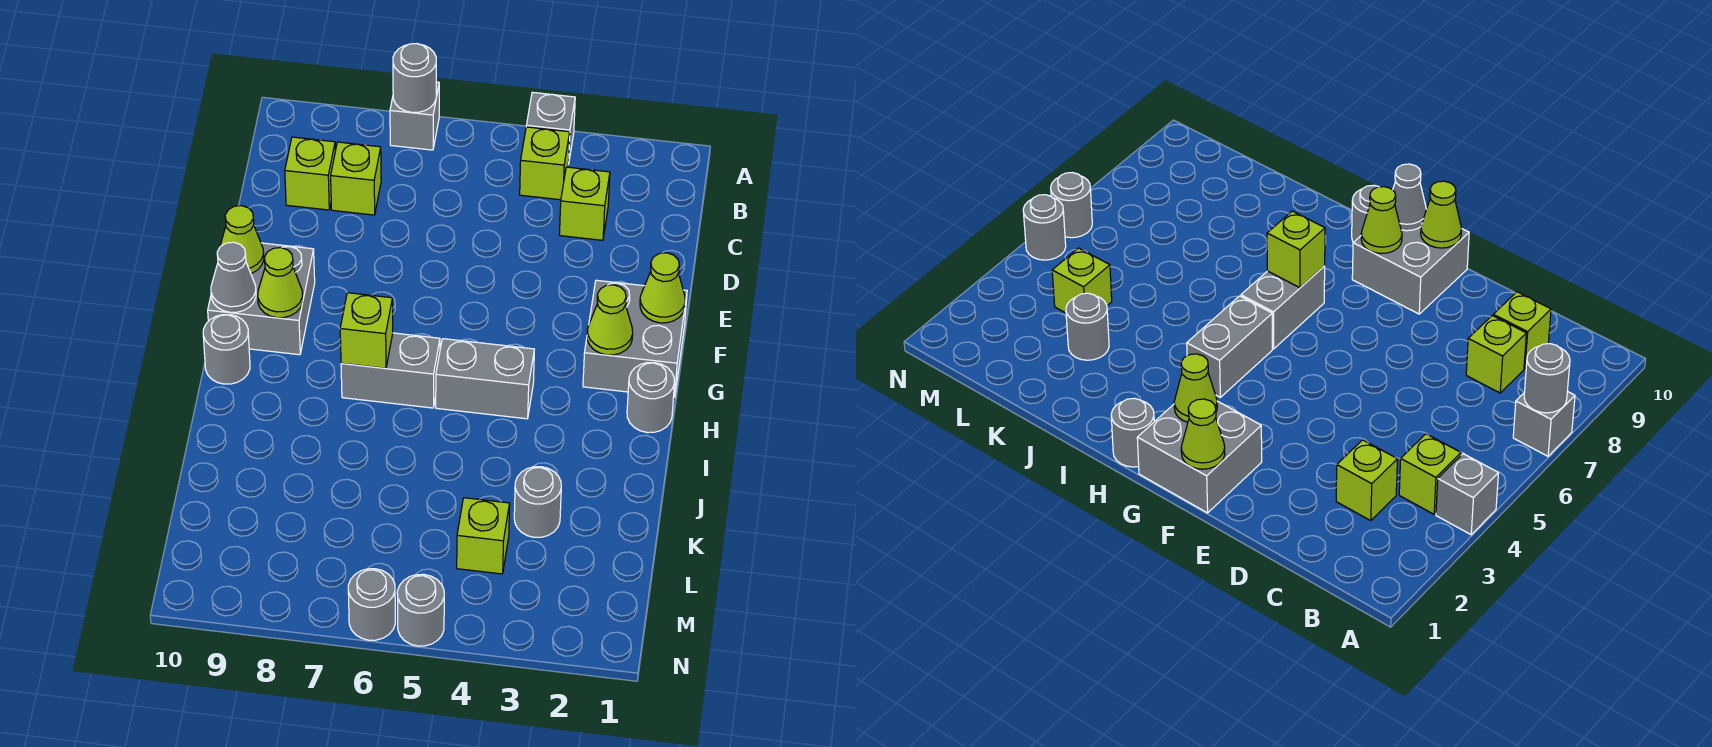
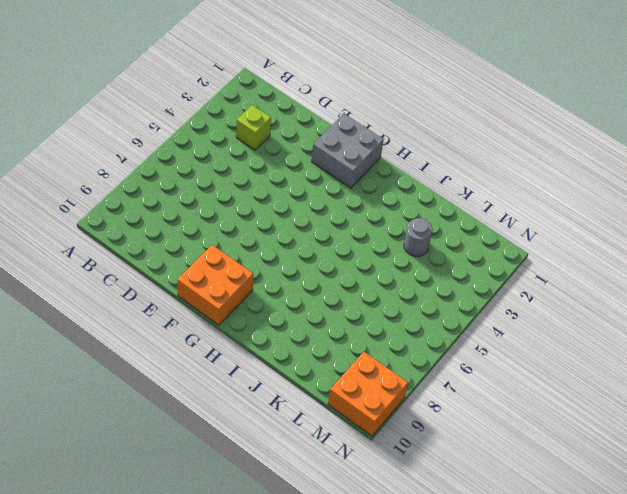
orange brick F9:G10 level 1 -> grey brick F9:G10 level 1
orange brick M9:N10 level 1 -> none
none -> grey brick A4 level 1
none -> grey brick A7 level 1
none -> lime brick B4 level 1

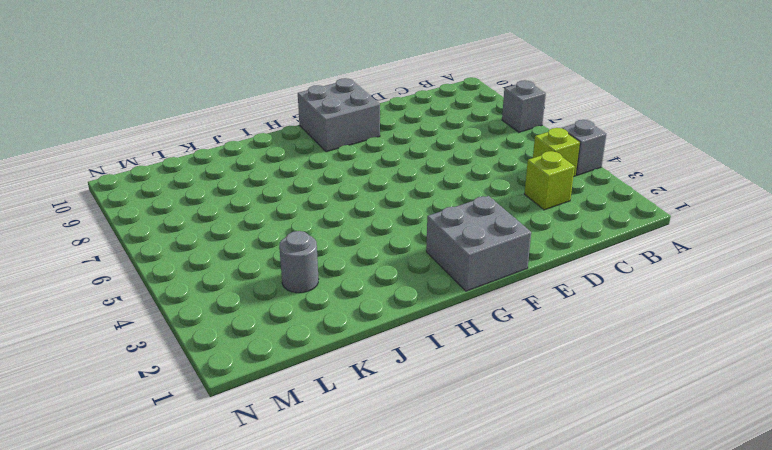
none -> lime brick C8 level 1
none -> lime brick C9 level 1
none -> grey round brick H1 level 1

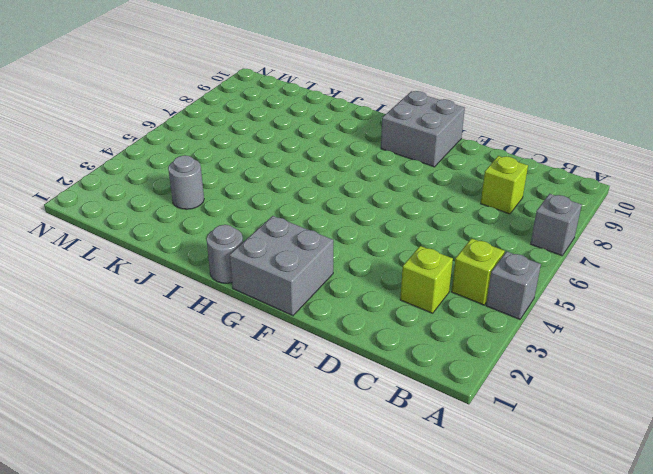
none -> lime brick C9 level 1
none -> grey brick H4:H5 level 1
none -> grey brick H6:H7 level 1

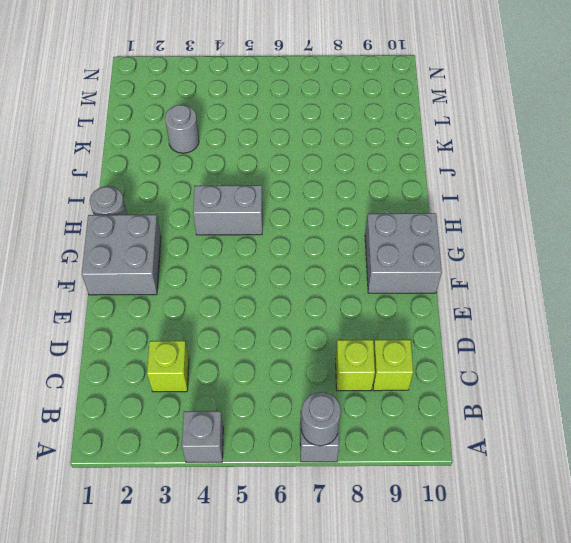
none -> lime brick B4 level 1
none -> grey brick H6:H7 level 1
none -> grey round brick H10 level 1

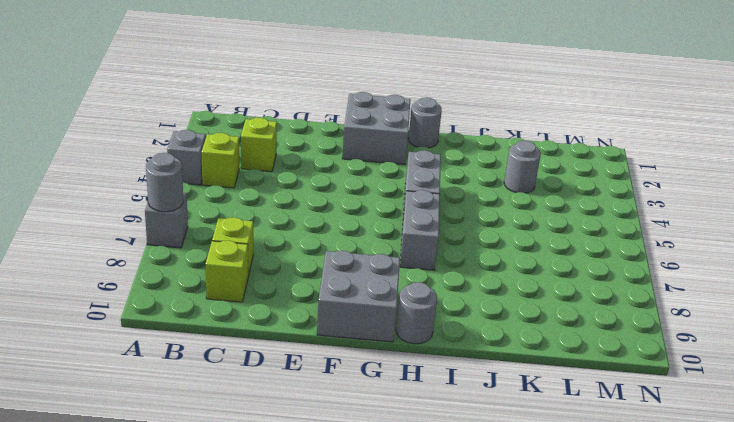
none -> lime brick L4 level 1
none -> grey round brick N5 level 1
none -> grey round brick N6 level 1

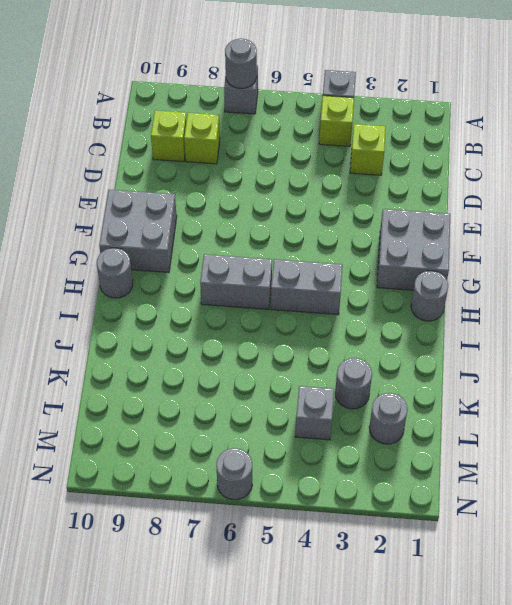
grey round brick L2 level 1 -> grey round brick N5 level 1
grey brick L4 level 1 -> lime brick L4 level 1
none -> lime cone F1 level 2
none -> lime cone F10 level 2
none -> lime cone G2 level 2

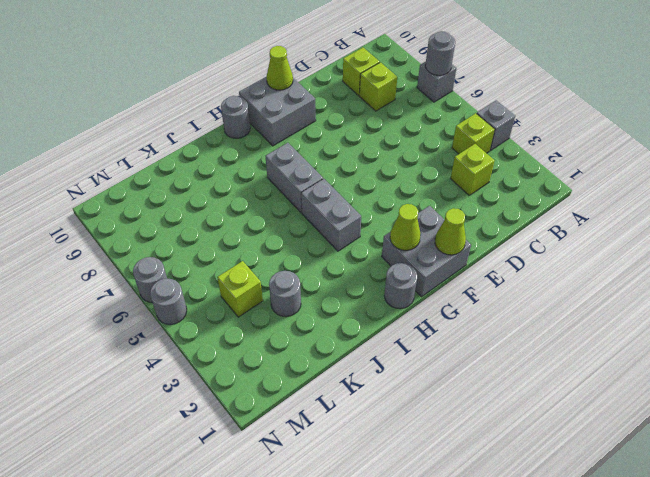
none -> lime cone G9 level 2
none -> grey cone G10 level 2
none -> lime brick H7 level 2

